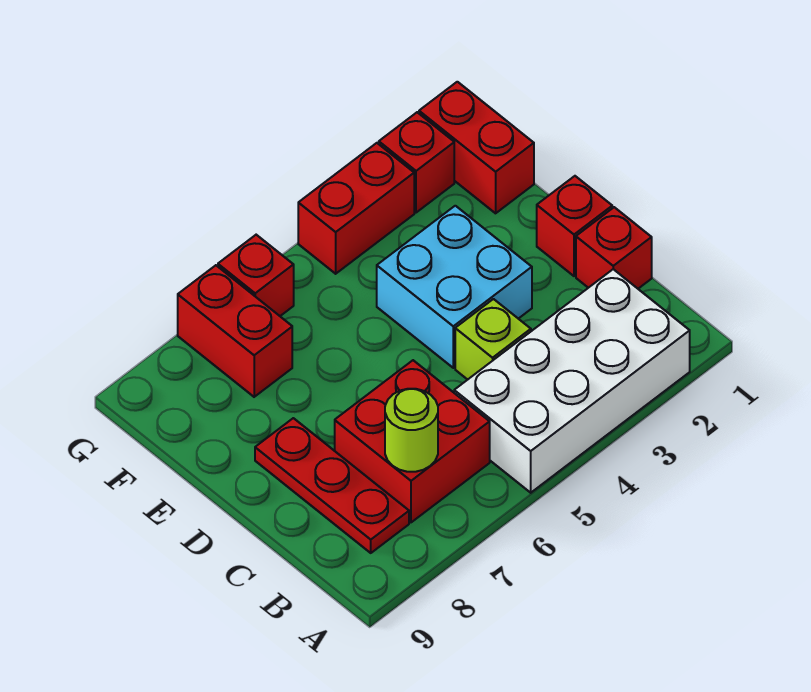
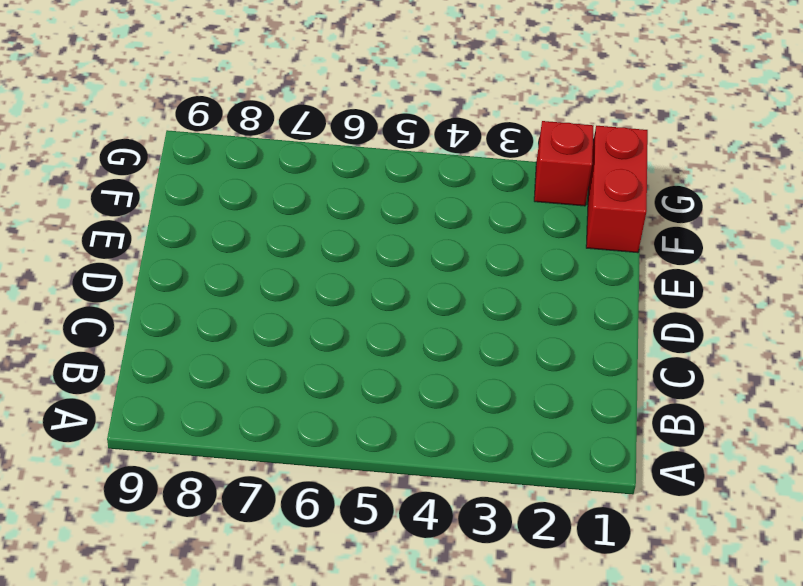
none -> white brick A2:B5 level 1
none -> red brick B6:C7 level 1
none -> red plate B8:D8 level 1

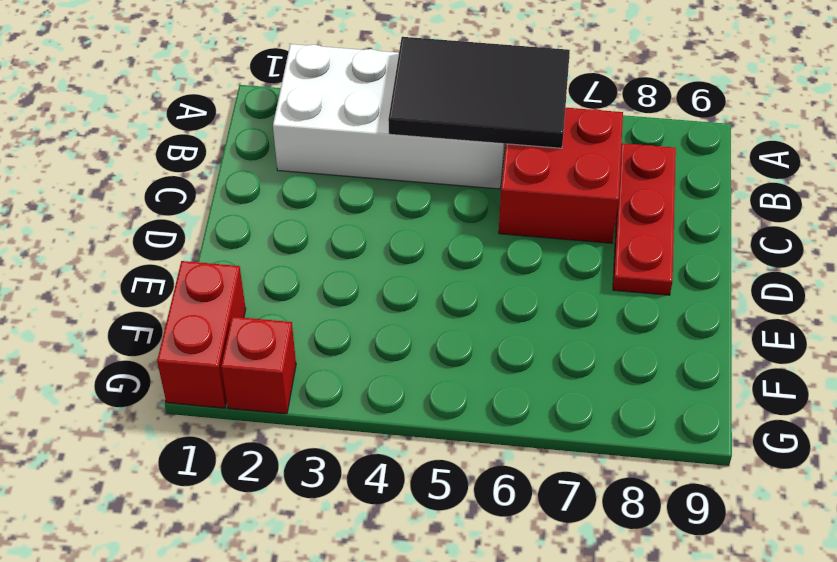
black tile A4:B6 level 2 -> none
none -> red brick C1 level 1
none -> lime brick C4 level 1
none -> red brick D1 level 1

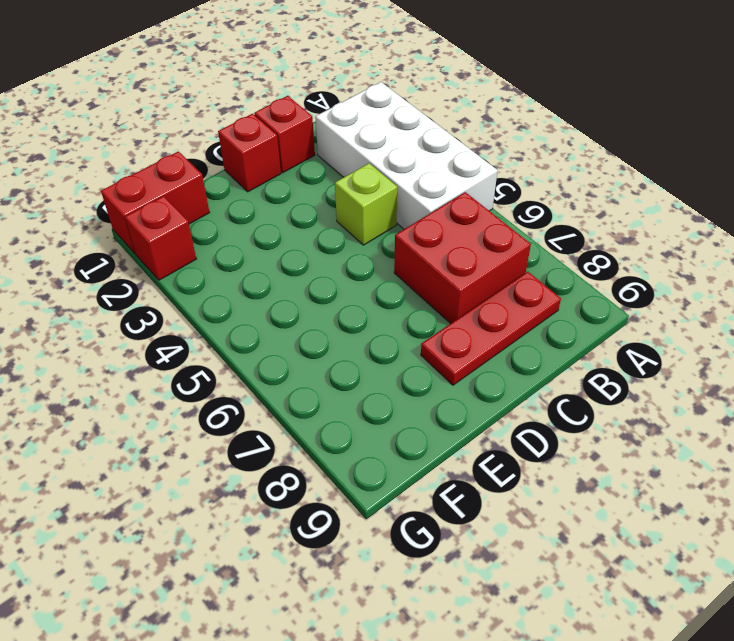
none -> cyan brick D3:E4 level 1
none -> red brick F7:G7 level 1
none -> red brick G3:G4 level 1

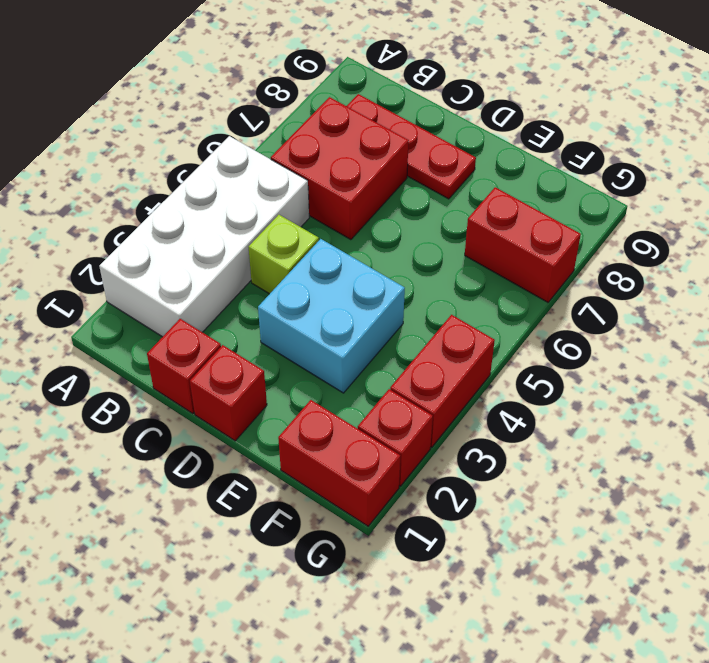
none -> red brick G6 level 1
none -> lime round brick B7 level 2

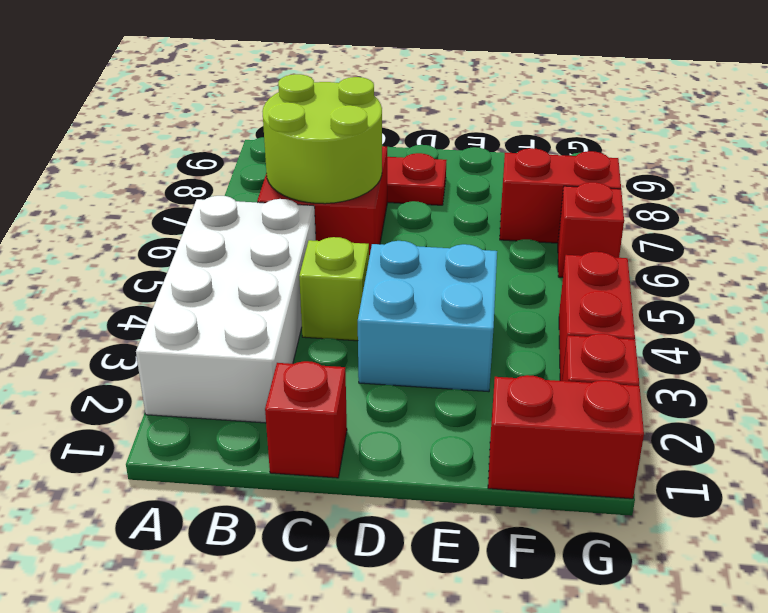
lime round brick B6:C7 level 2 -> lime round brick B7 level 2
none -> red brick D1 level 1

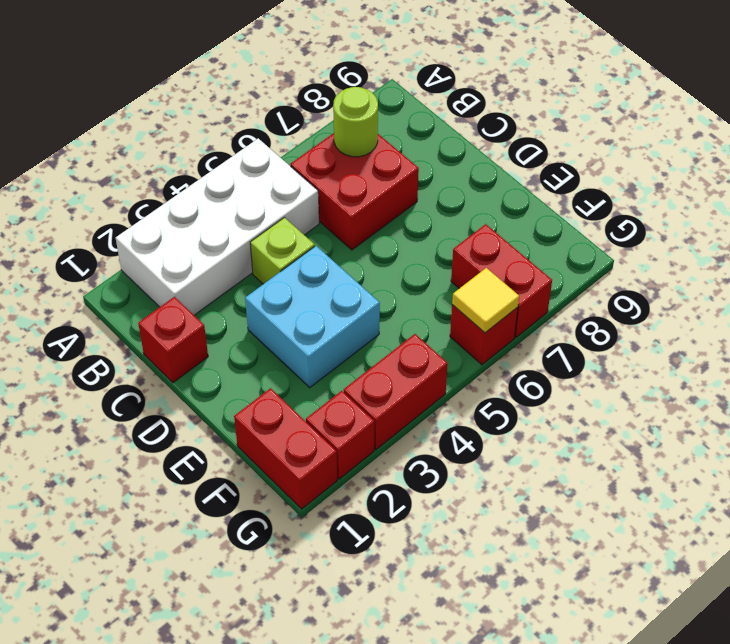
yellow tile G6 level 2 -> none
none -> red plate B8:D8 level 1
none -> red brick D1 level 1

